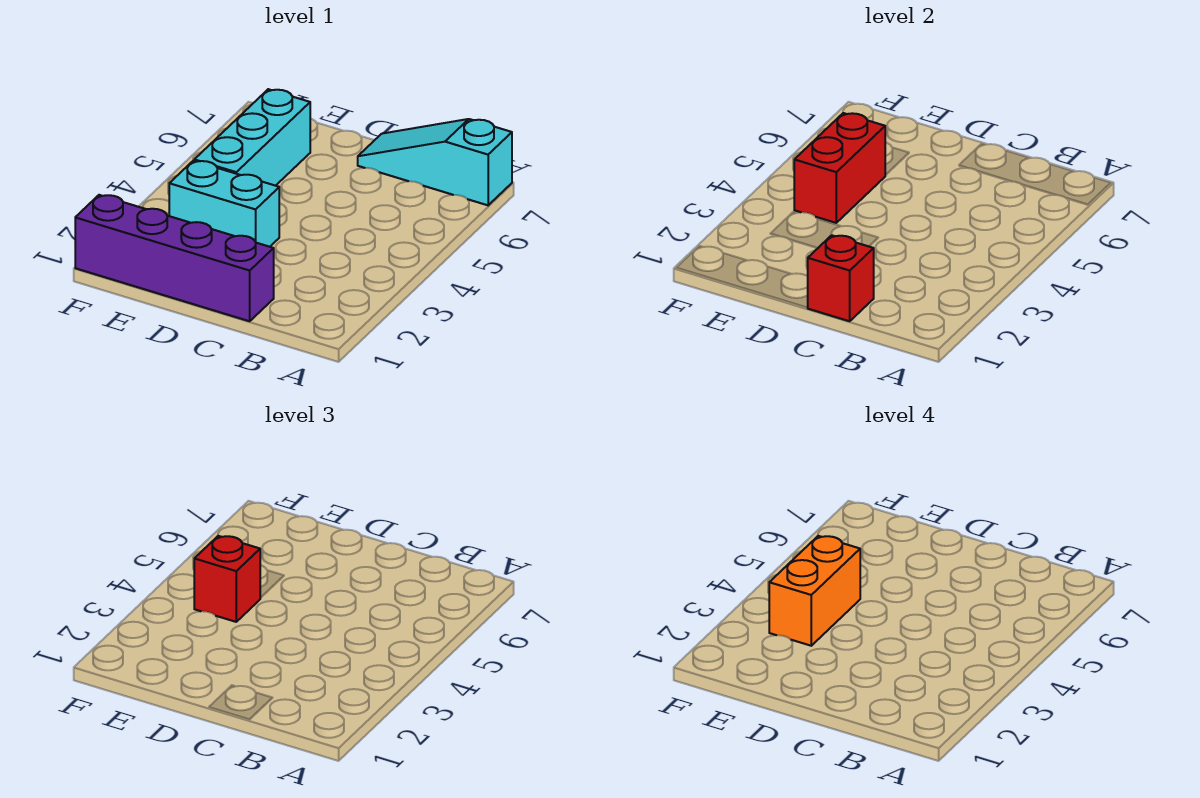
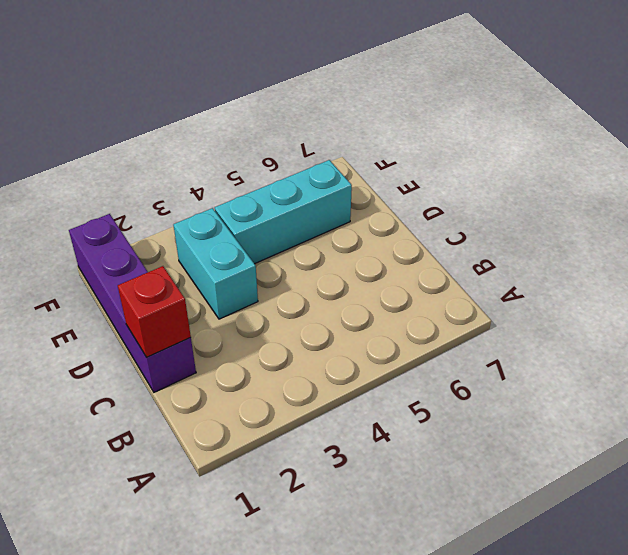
none -> cyan slope A7:C7 level 1 top A
none -> red brick E4:E5 level 2

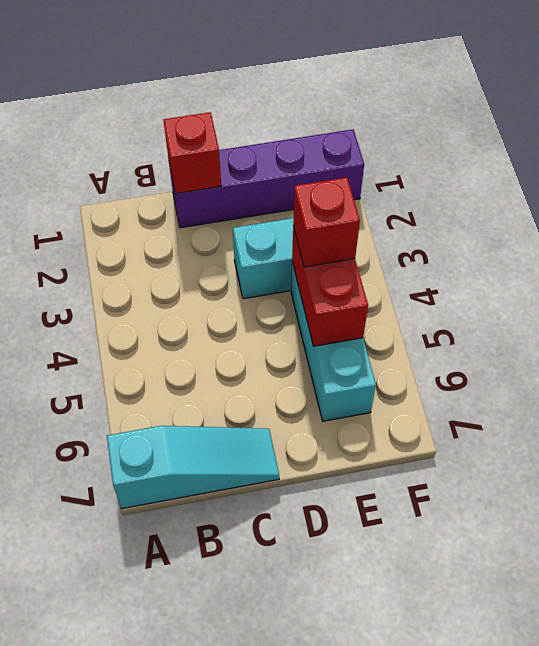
none -> orange brick E3:E4 level 4

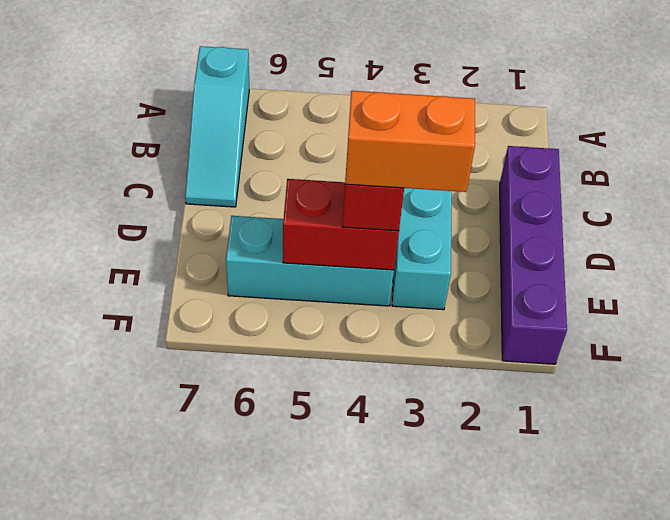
none -> red brick C1 level 2

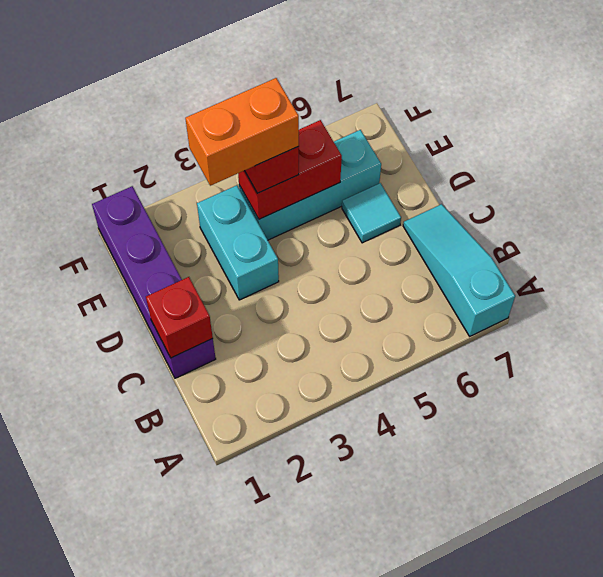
cyan tile D6 level 1 -> none

